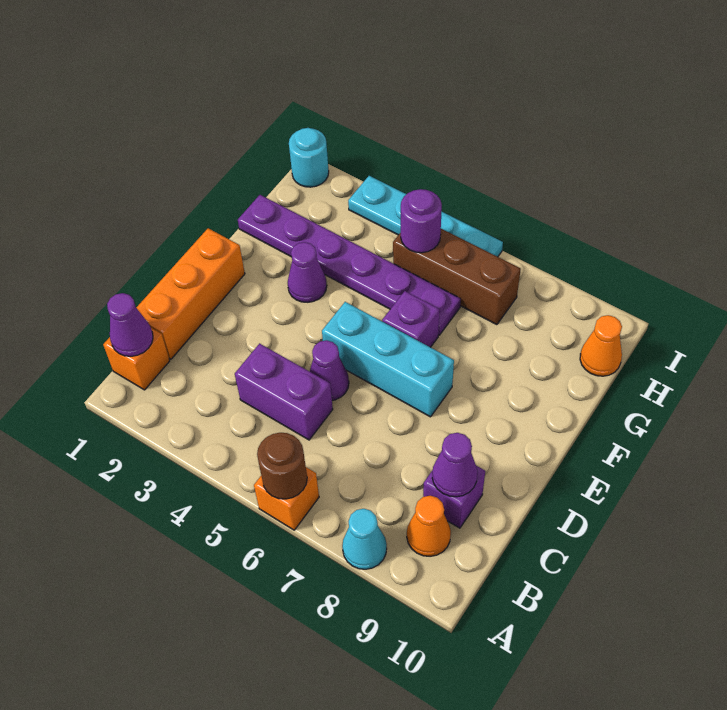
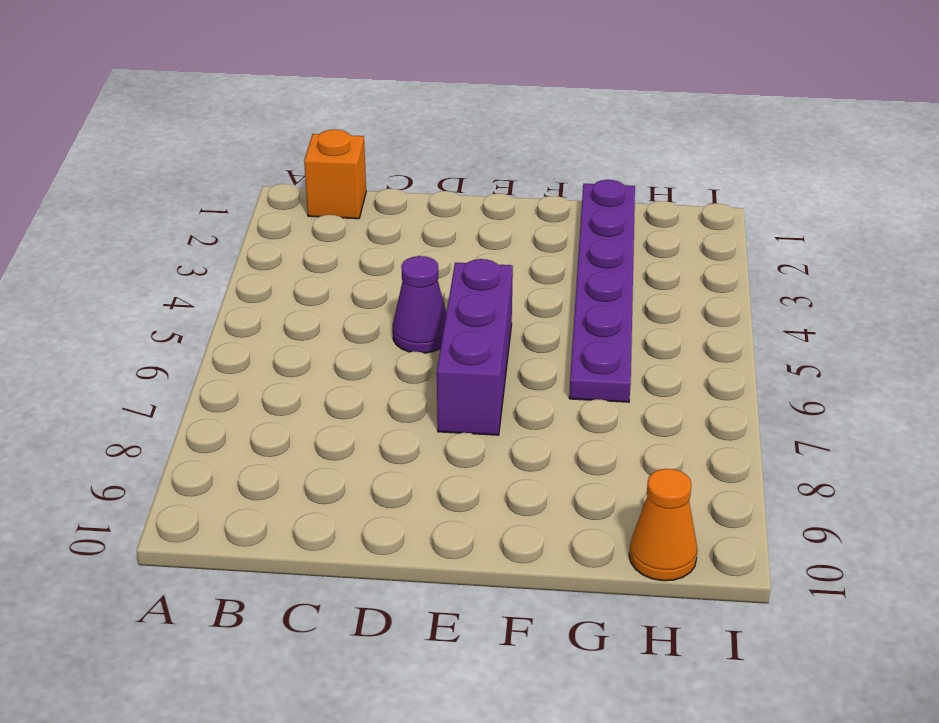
purple brick E5:E7 level 1 -> cyan brick E5:E7 level 1
none -> orange brick A6 level 1
none -> cyan cone A8 level 1
none -> orange cone B9 level 1

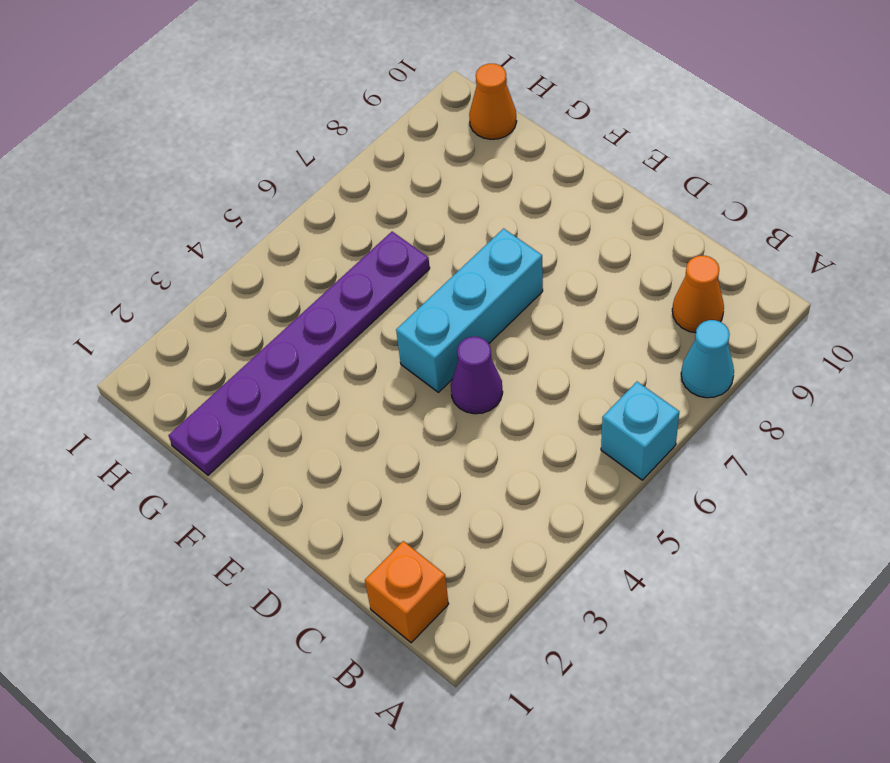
cyan brick A6 level 1 -> orange brick A6 level 1
none -> orange brick C1:E1 level 1
none -> purple brick C4:C5 level 1
none -> purple brick C9 level 1

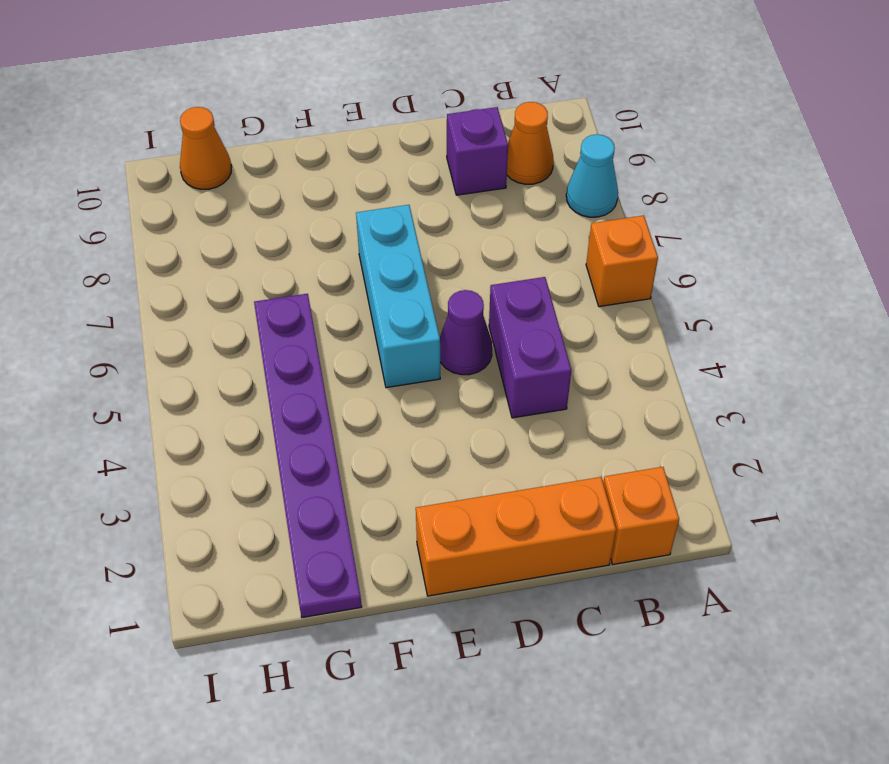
none -> purple cone F3 level 1
none -> purple brick F6 level 1
none -> brown brick H5:H7 level 1

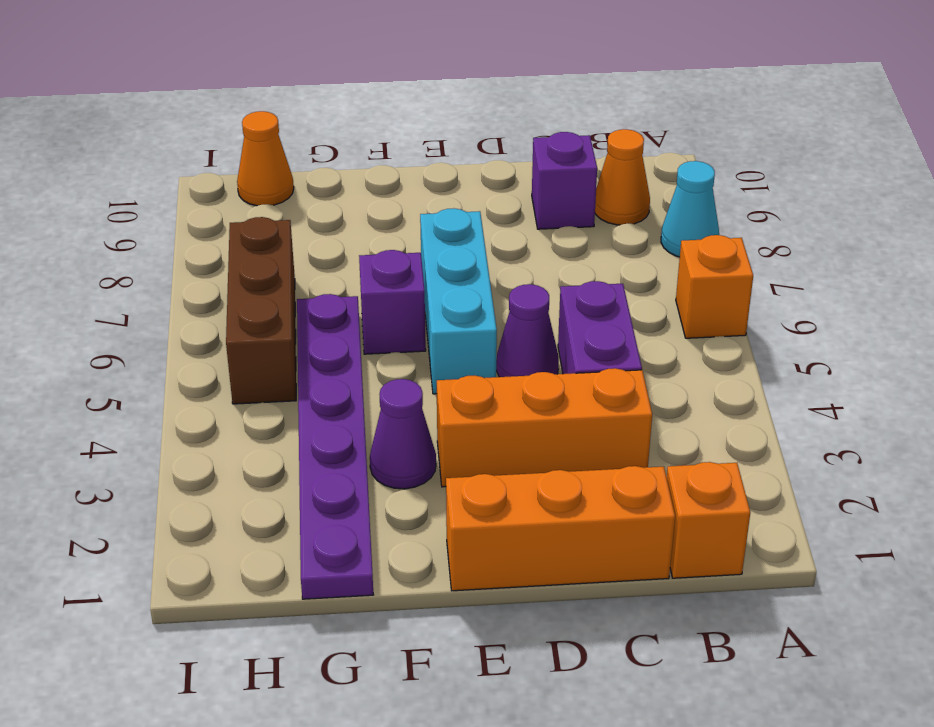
orange brick C3:E3 level 1 -> none
none -> cyan round brick I1 level 1
none -> cyan plate I3:I6 level 1
none -> brown round brick A6 level 2

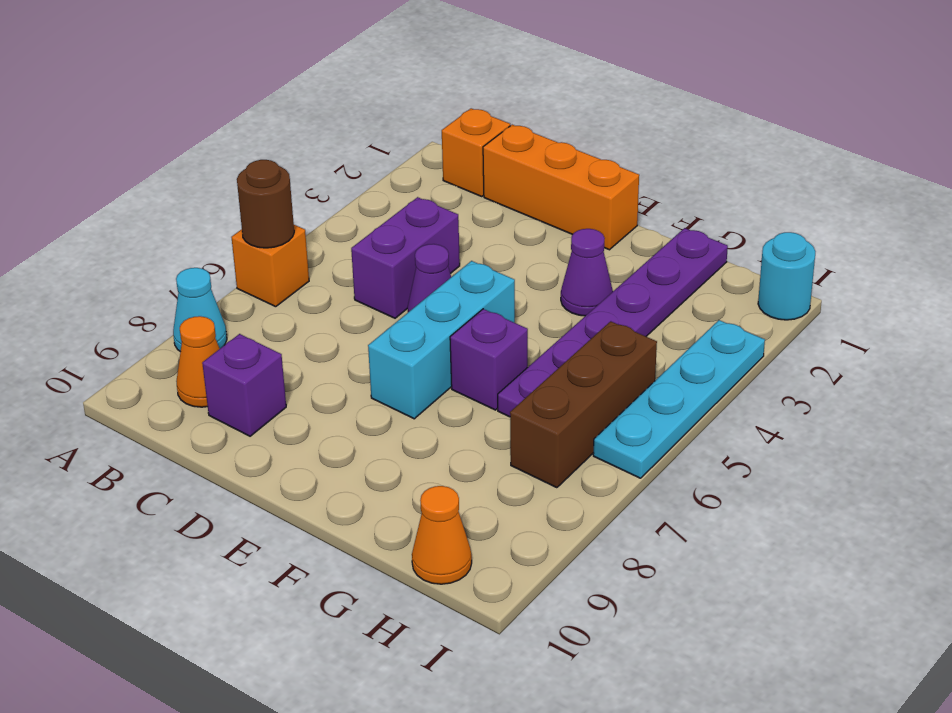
none -> purple cone B1 level 2
none -> purple cone C9 level 2
none -> purple round brick H5 level 2

